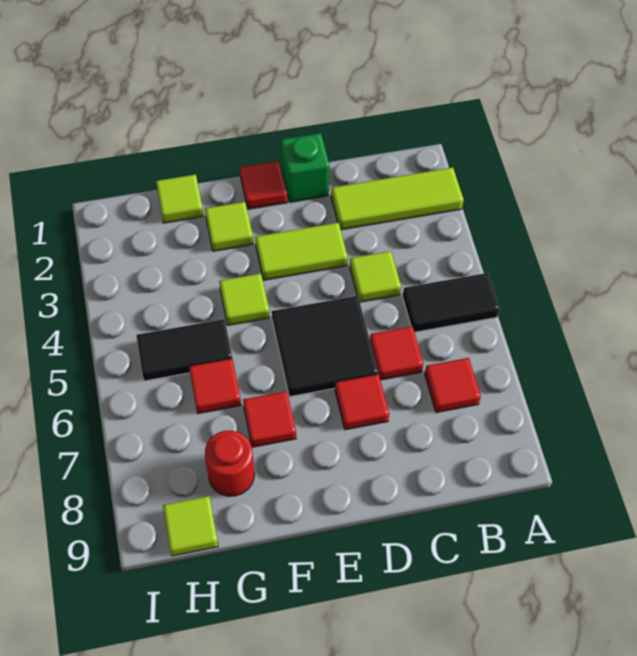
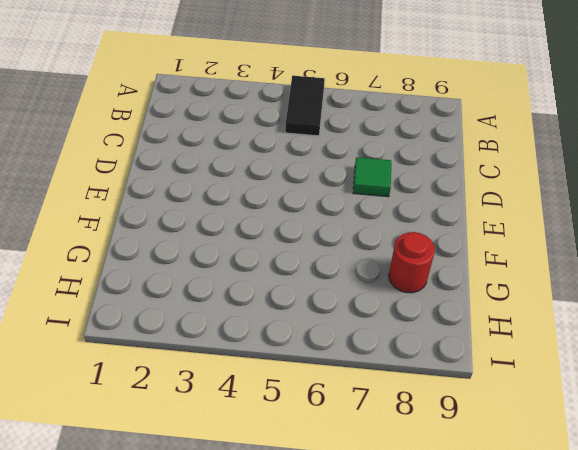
green tile D7 level 1 -> red tile D7 level 1
none -> lime tile A2:C2 level 1
none -> red tile B7 level 1
none -> lime tile C4 level 1

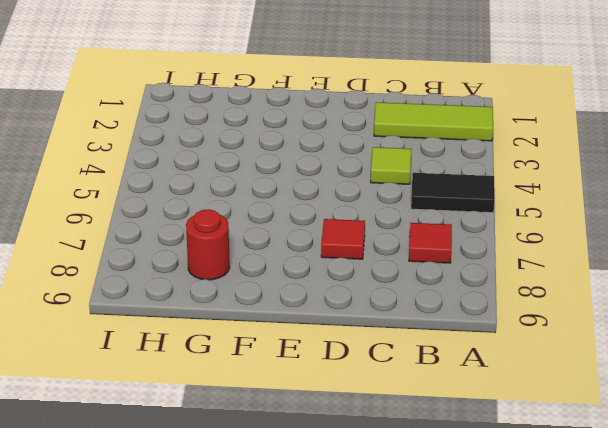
none -> red tile C6 level 1
none -> green brick D1 level 1
none -> lime tile D3:E3 level 1

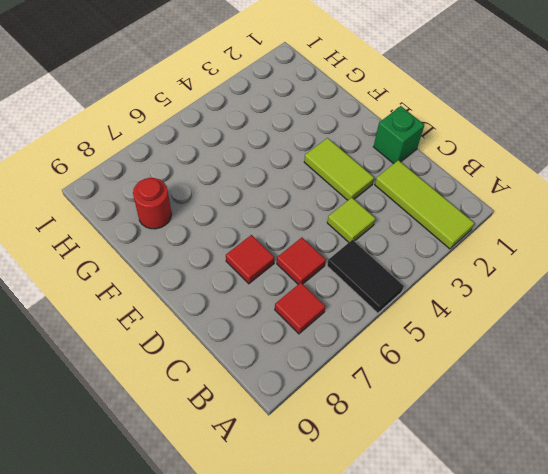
none -> black tile D5:E6 level 1
none -> red tile E1 level 1
none -> lime tile F2 level 1

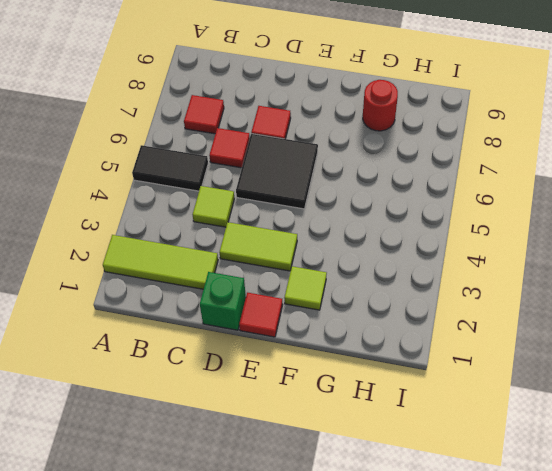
none -> lime tile F4 level 1
none -> red tile F7 level 1
none -> lime tile G1 level 1

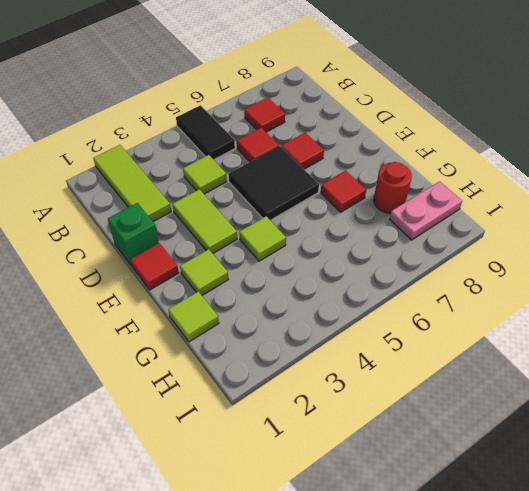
pink plate H8:H9 level 1 -> lime tile H9 level 1
none -> black tile G5:H5 level 1
none -> red tile G6 level 1

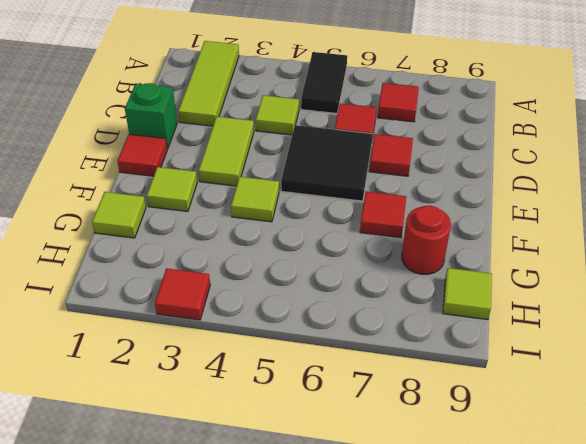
red tile I3 level 1 -> red tile G6 level 1
none -> black tile G5:H5 level 1

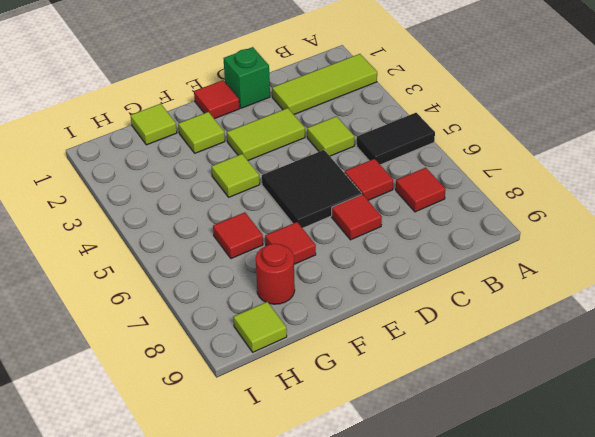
none -> black tile G5:H5 level 1

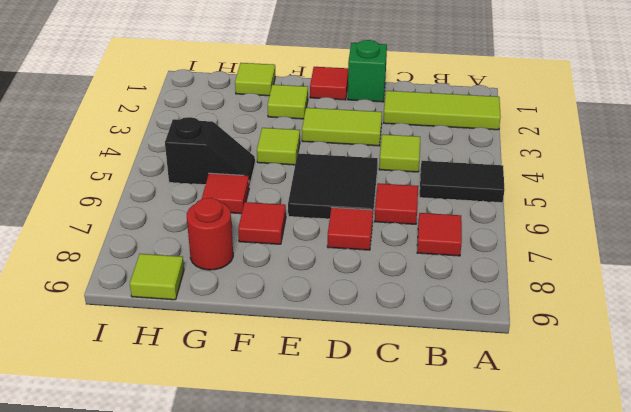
black slope G5:H5 level 1 top H -> black tile G5:H5 level 1

